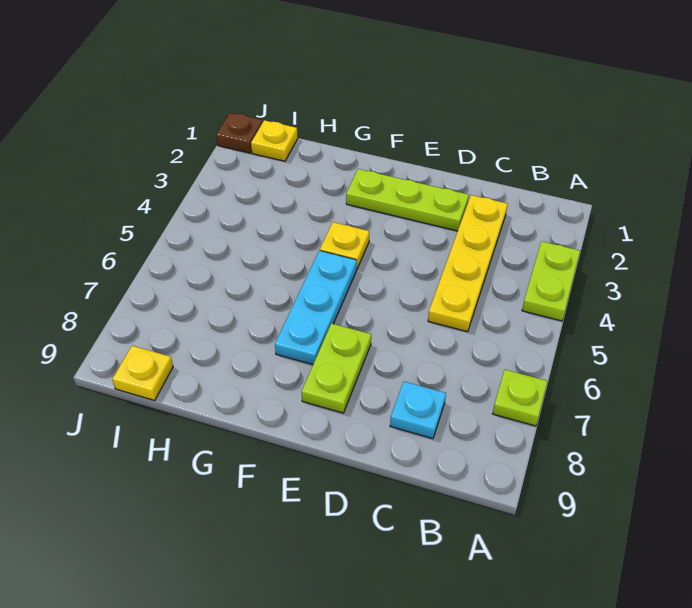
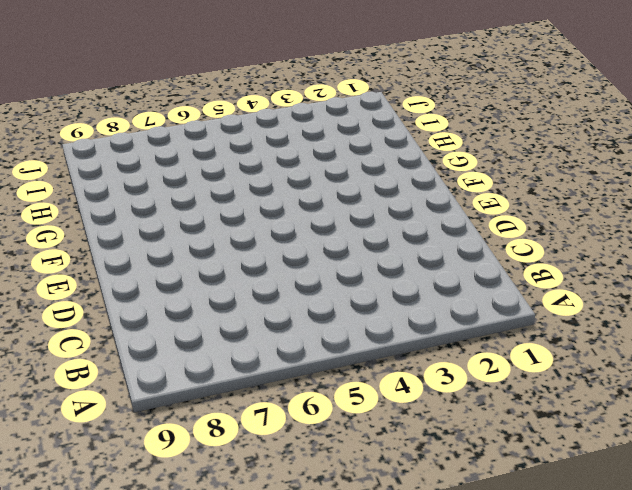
none -> lime plate A3:A4 level 1
none -> lime plate A7 level 1

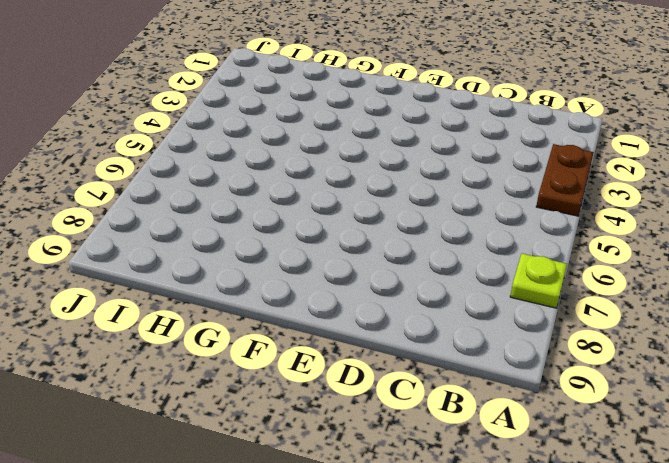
brown plate A3:A4 level 1 -> lime plate A3:A4 level 1
none -> yellow plate C2:C5 level 1
none -> cyan plate C8 level 1

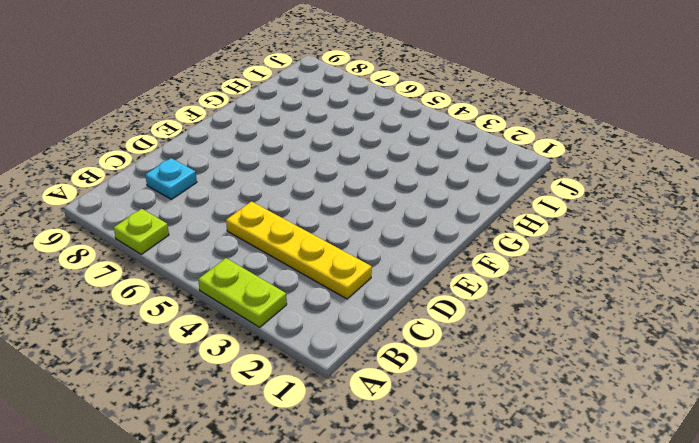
none -> lime plate D2:F2 level 1
none -> lime plate E7:E8 level 1

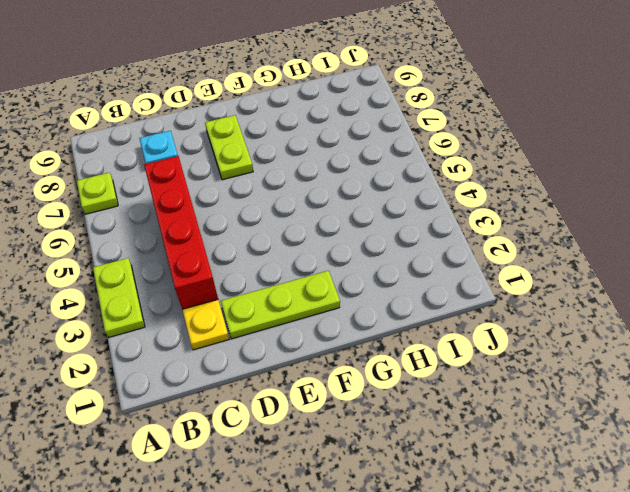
red brick C3:C6 level 2 -> none
none -> yellow plate F4 level 1
none -> cyan plate F5:F7 level 1

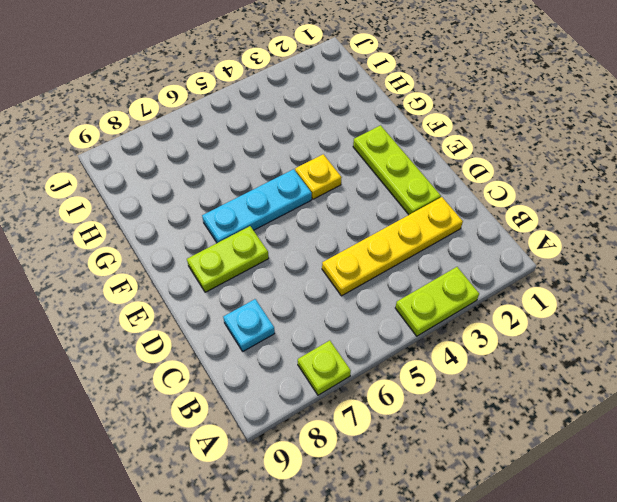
none -> yellow plate I1 level 1
none -> yellow plate I9 level 1

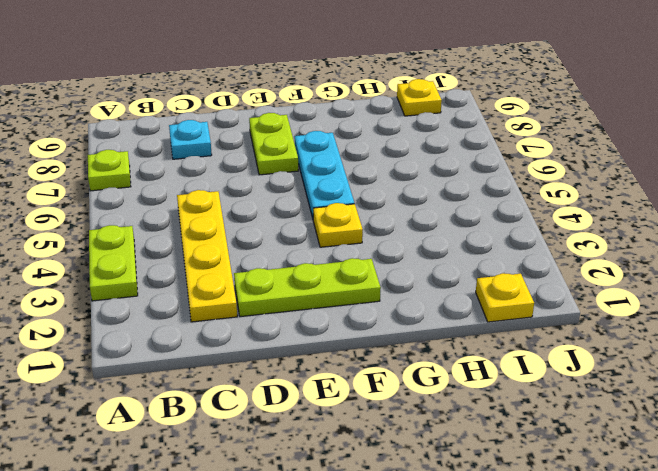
none -> brown plate J1 level 1

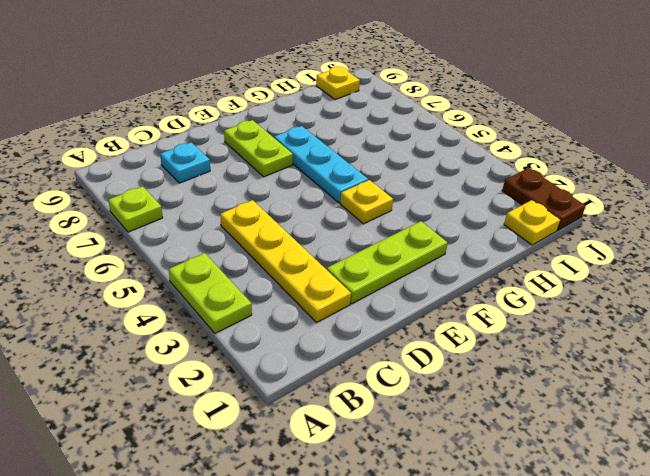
brown plate J1:J2 level 1 -> brown plate J1 level 1

